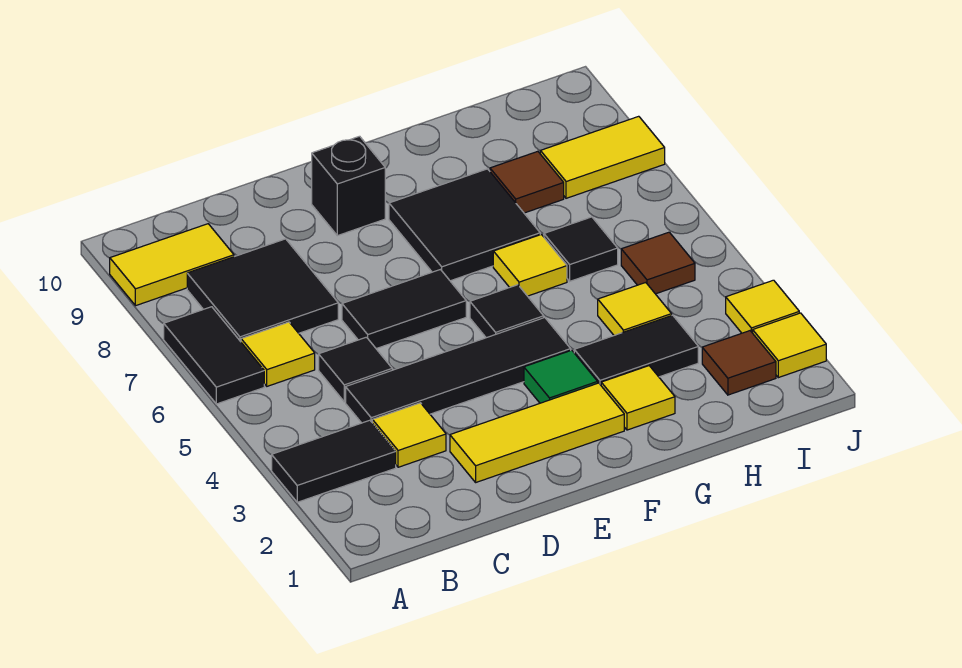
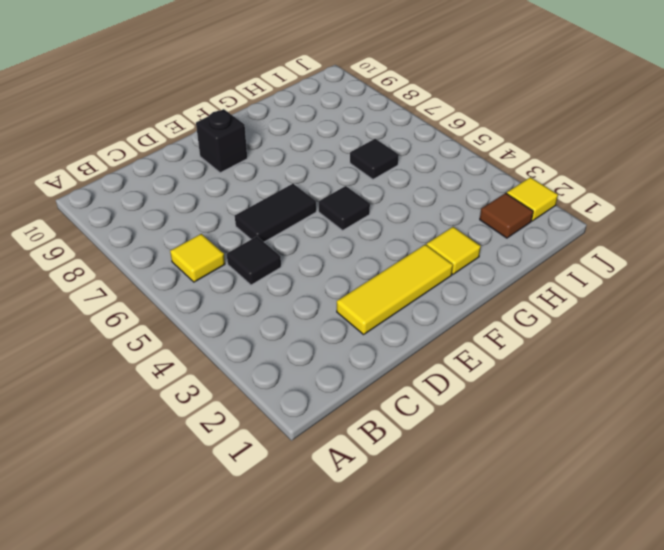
none -> black tile A3:B3 level 1
none -> black tile A6:A7 level 1
none -> yellow tile A9:B9 level 1

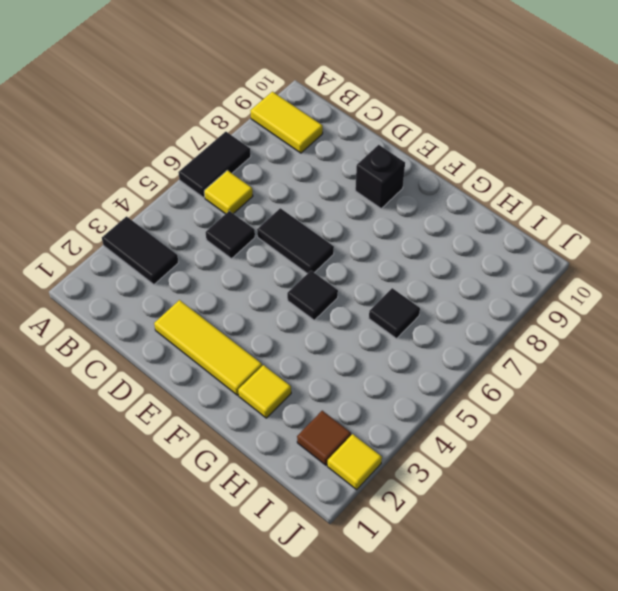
none -> black tile B7:C8 level 1
none -> yellow tile C3 level 1
none -> black tile C4:F4 level 1

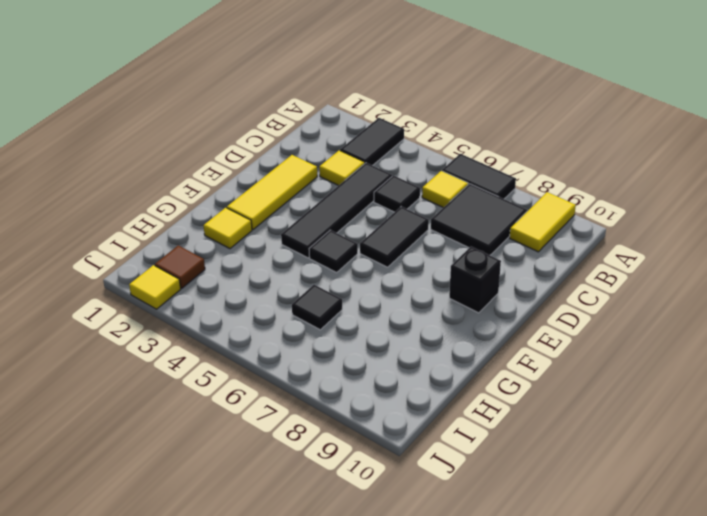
none -> green tile F3 level 1
none -> black tile F7:G8 level 1
none -> black tile G3:H3 level 1

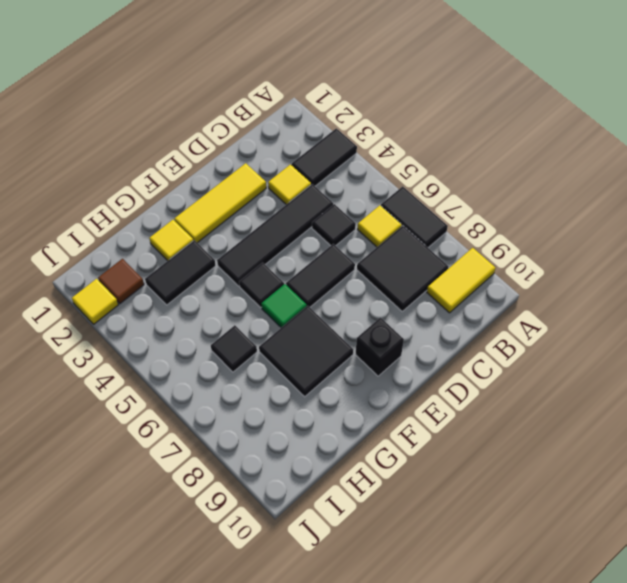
green tile F6 level 1 -> green tile F3 level 1
none -> yellow tile G6 level 1
none -> yellow tile H4 level 1
none -> brown tile H8 level 1

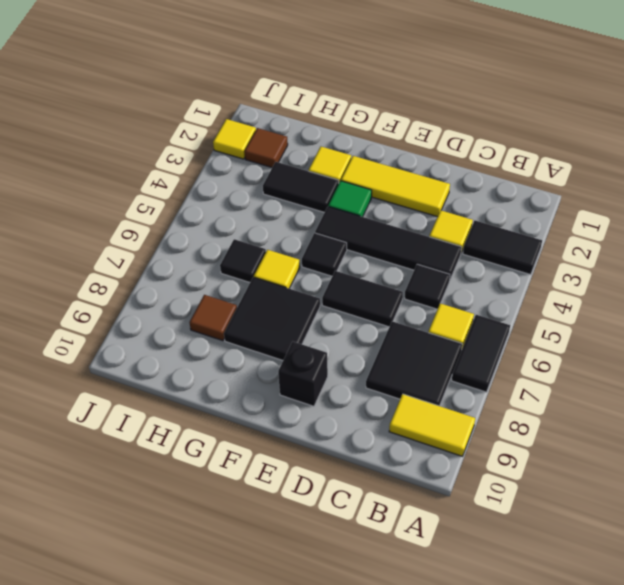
none -> yellow tile H4 level 1
none -> brown tile I5 level 1
none -> yellow tile I8:J8 level 1

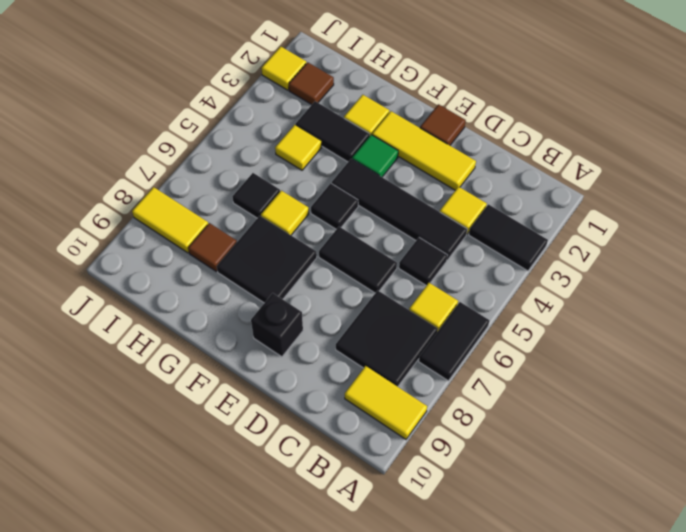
brown tile E1 level 1 -> brown tile I5 level 1
none -> yellow tile J3 level 1

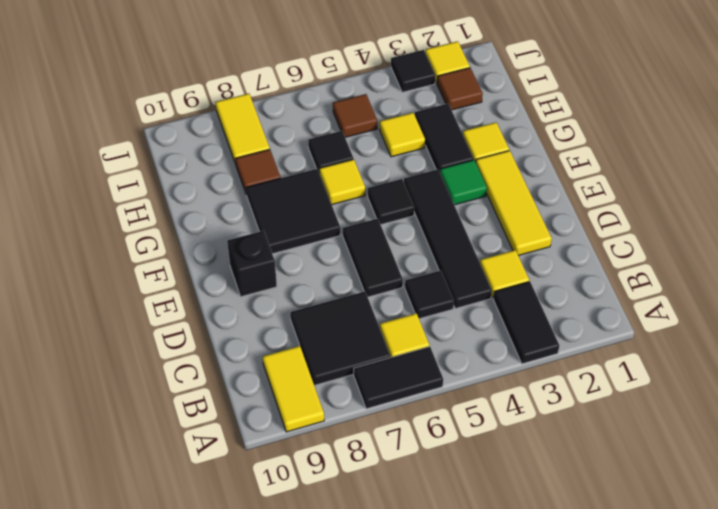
black tile J3 level 1 -> yellow tile J3 level 1

